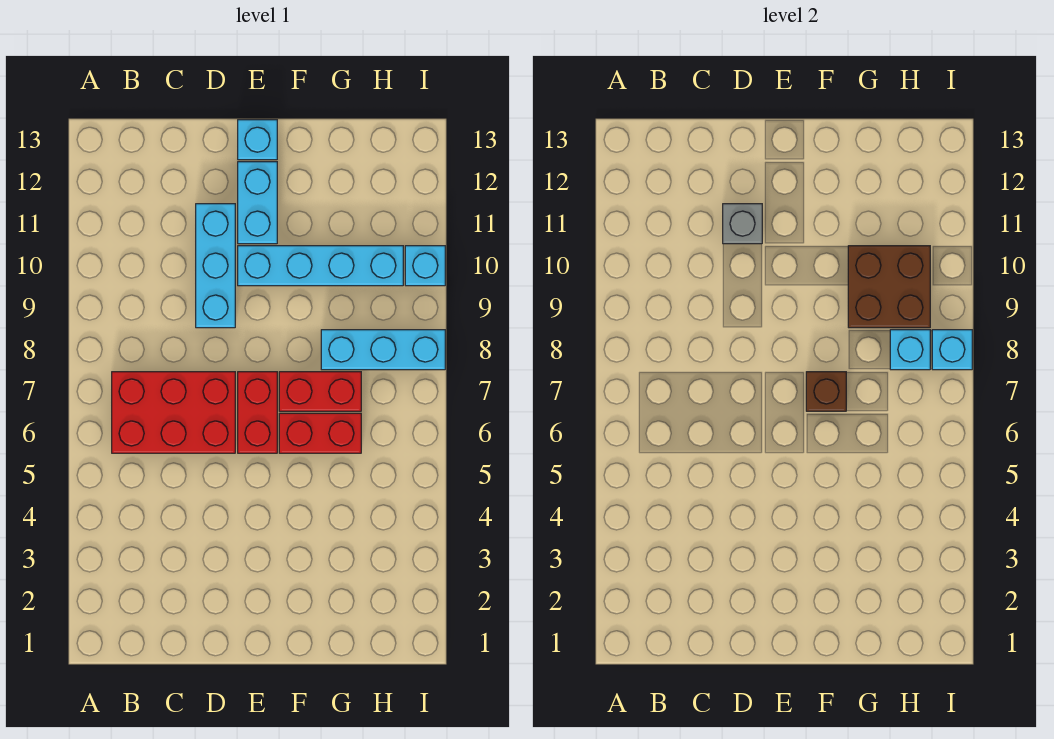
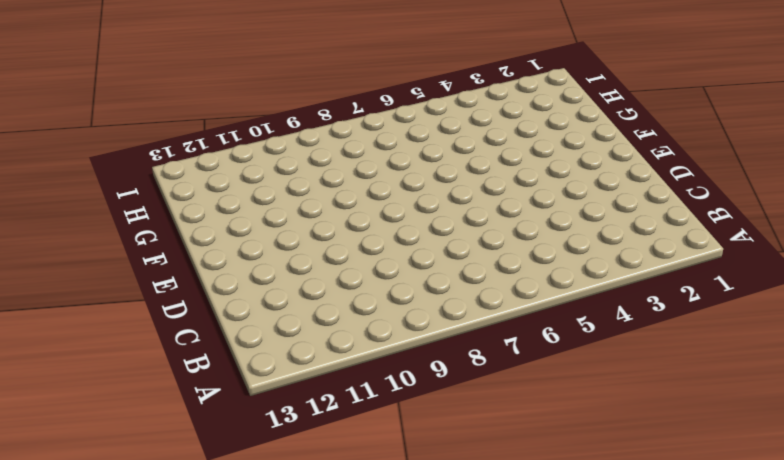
none -> red brick B6:D7 level 1
none -> cyan brick D9:D11 level 1
none -> red brick E6:E7 level 1

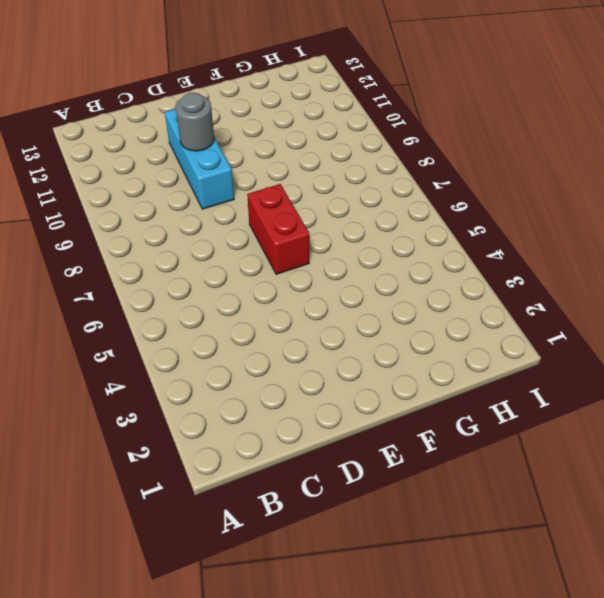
grey round brick D10 level 2 -> none
none -> red brick B6:D7 level 1
none -> cyan brick E10:H10 level 1
none -> cyan brick E11:E12 level 1

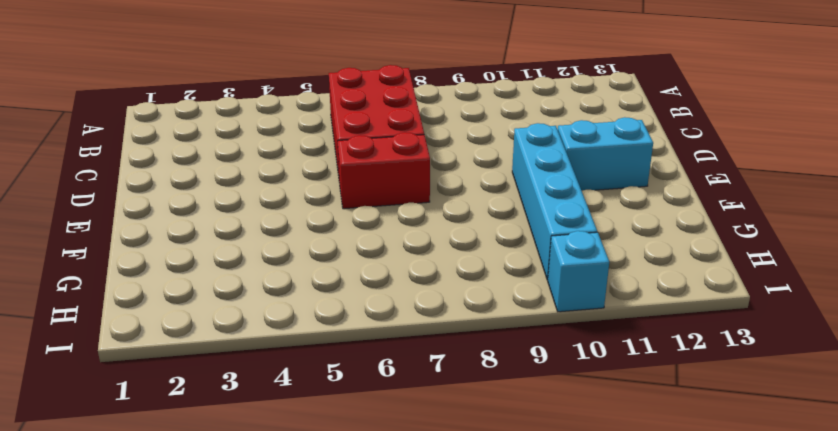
none -> cyan brick D9:D11 level 1
none -> cyan brick E13 level 1
none -> red brick F6:G6 level 1

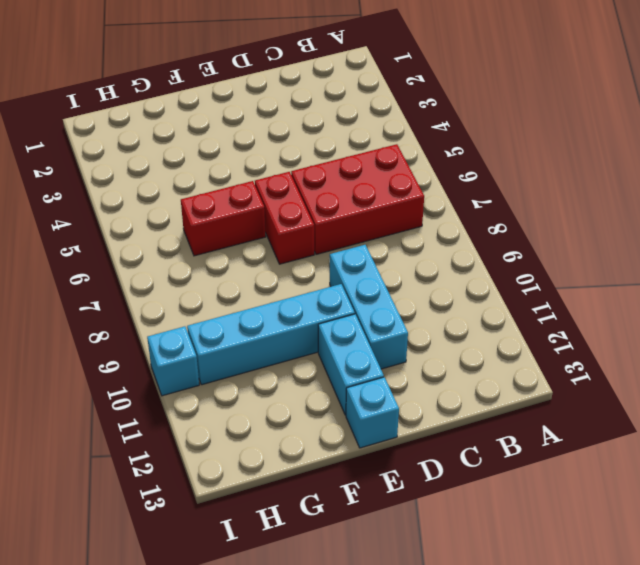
none -> red brick F7:G7 level 1
none -> cyan brick G8:I8 level 1
none -> grey brick D11 level 2

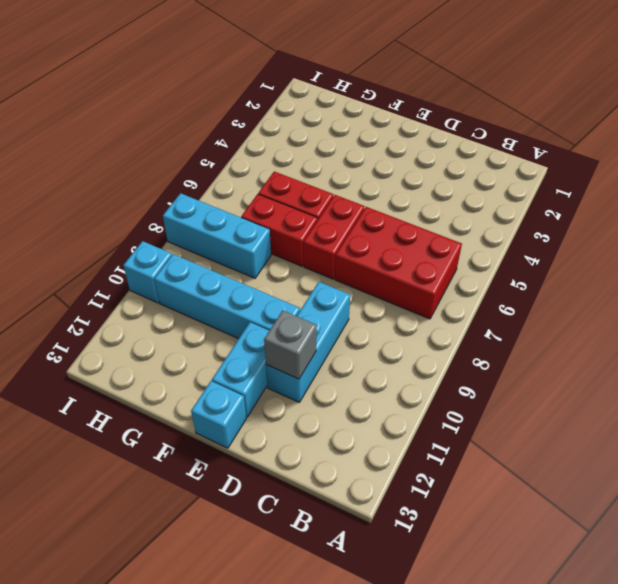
none -> brown brick F7 level 2
none -> brown brick G9:H10 level 2
none -> cyan brick H8 level 2

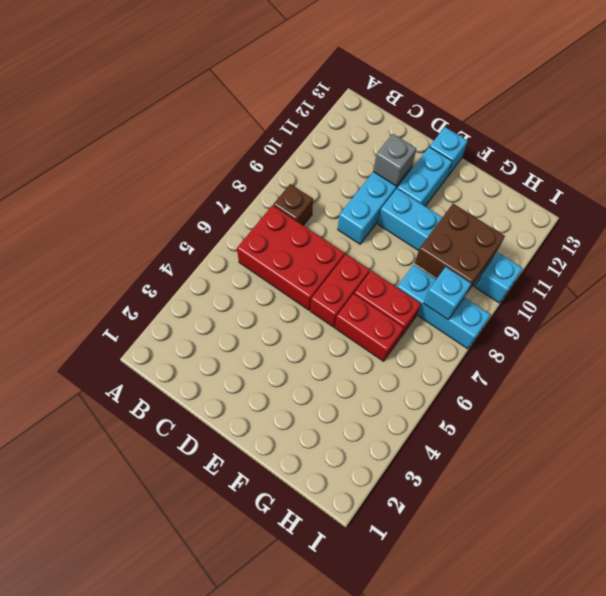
brown brick B8 level 1 -> brown brick F7 level 2
none -> cyan brick I8 level 2

